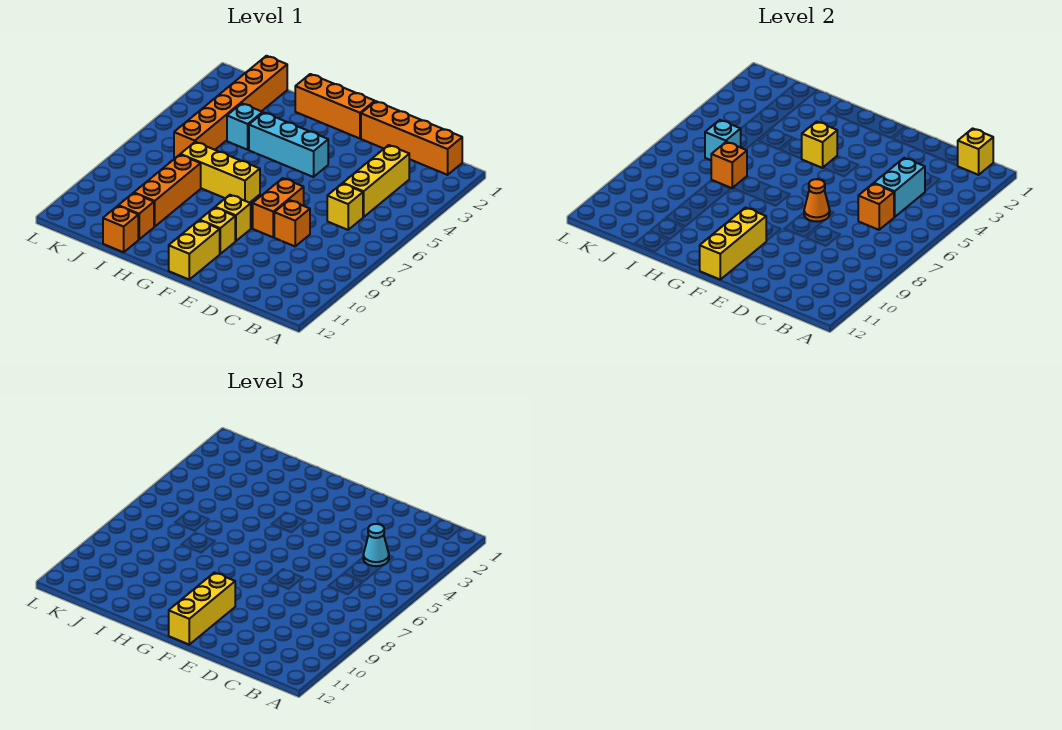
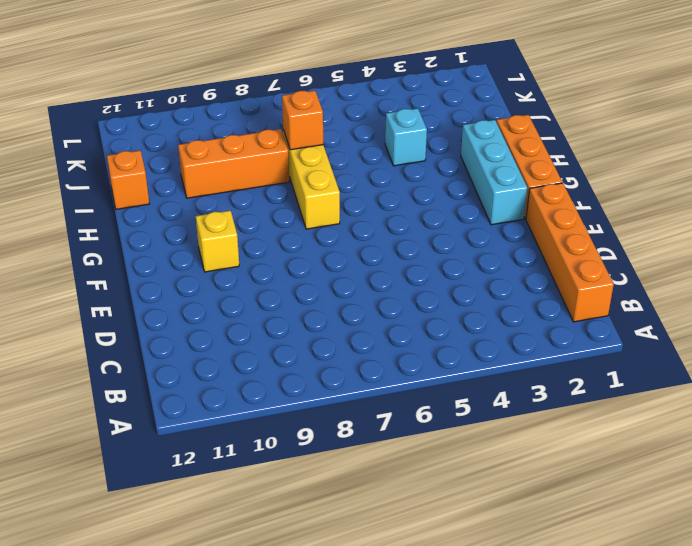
cyan brick F2:H2 level 1 -> cyan brick F4:H4 level 1
none -> yellow brick C3:C5 level 1
none -> yellow brick C6 level 1
none -> orange brick D8 level 1

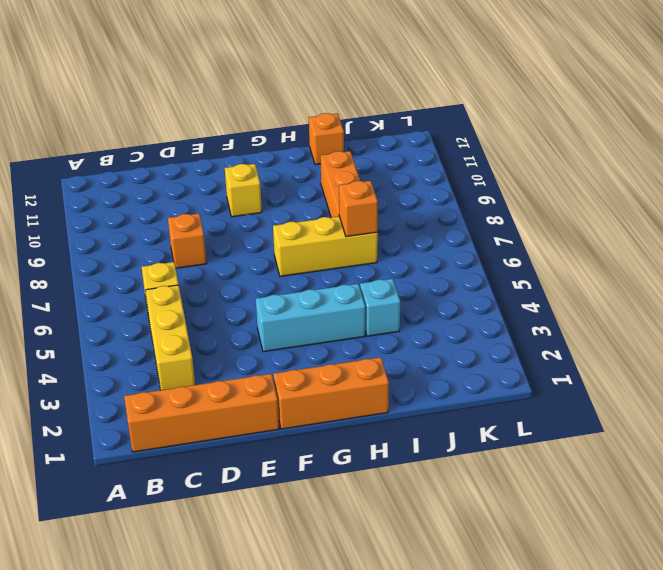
none -> orange brick E7:E8 level 1
none -> yellow brick F9 level 1
none -> yellow brick F11:F12 level 1

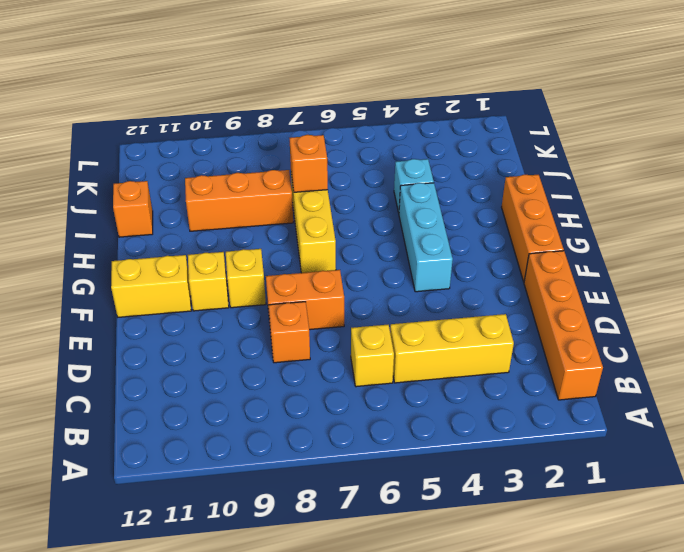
none -> orange brick I11 level 1
none -> orange brick J1:J6 level 1
none -> yellow brick B1 level 2

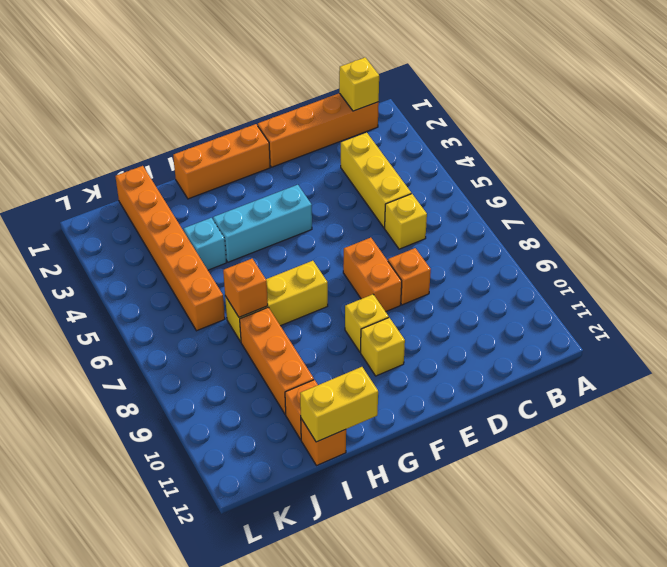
yellow brick H12:I12 level 2 -> yellow brick F11:F12 level 1
none -> cyan brick C4:C5 level 2
none -> orange brick C6 level 2
none -> orange cone E7 level 2

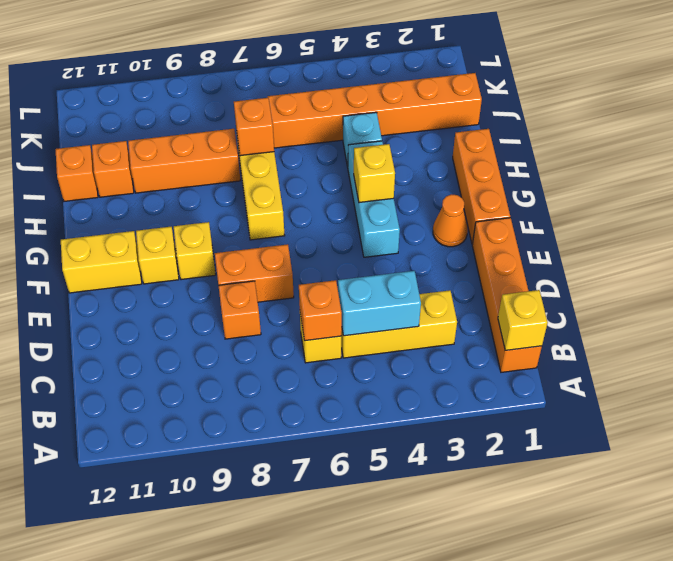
orange cone F2 level 1 -> orange cone E7 level 2
none -> yellow brick F10:F12 level 2
none -> cyan brick J6 level 2
none -> cyan cone C4 level 3

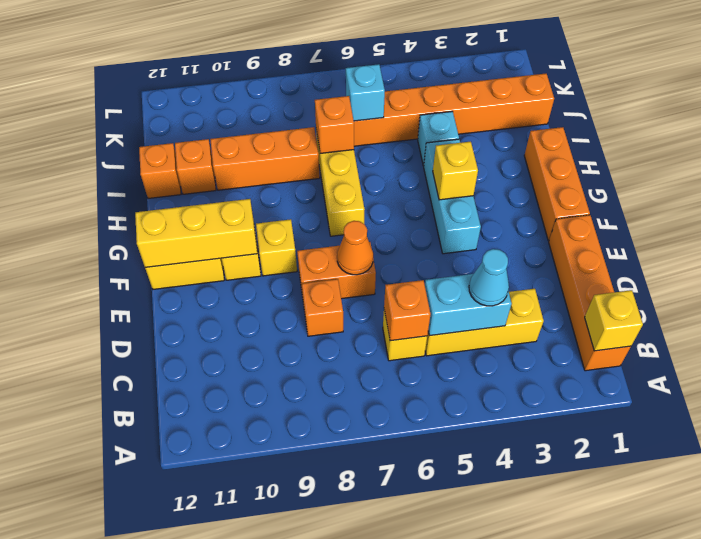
none -> yellow brick F10:F12 level 3

